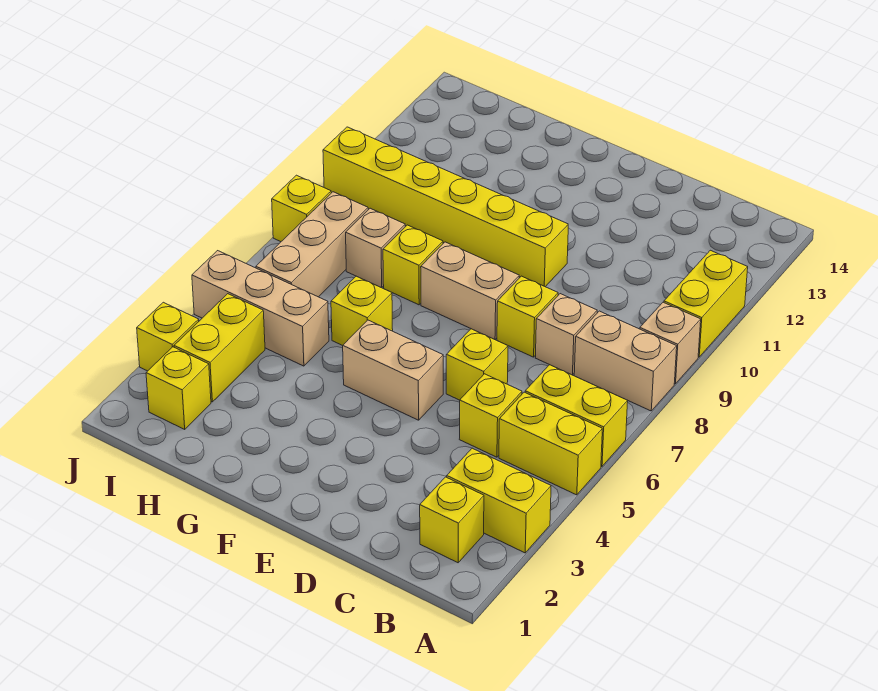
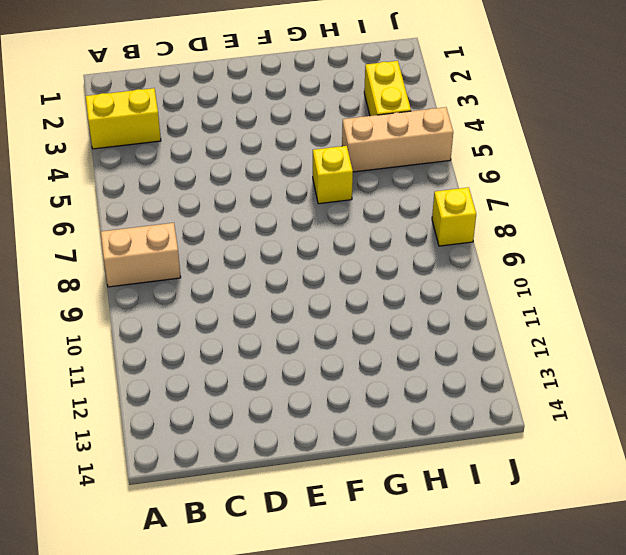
none -> yellow brick A5:B5 level 1
none -> yellow brick A6:B6 level 1
none -> tan brick A9 level 1

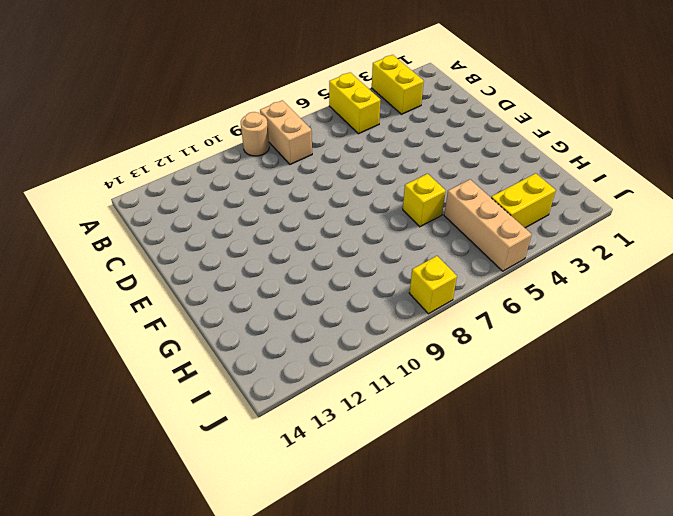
tan round brick A9 level 1 -> tan brick A9 level 1
none -> yellow brick A6:B6 level 1
none -> yellow brick A10:A11 level 1
none -> yellow brick B2 level 1

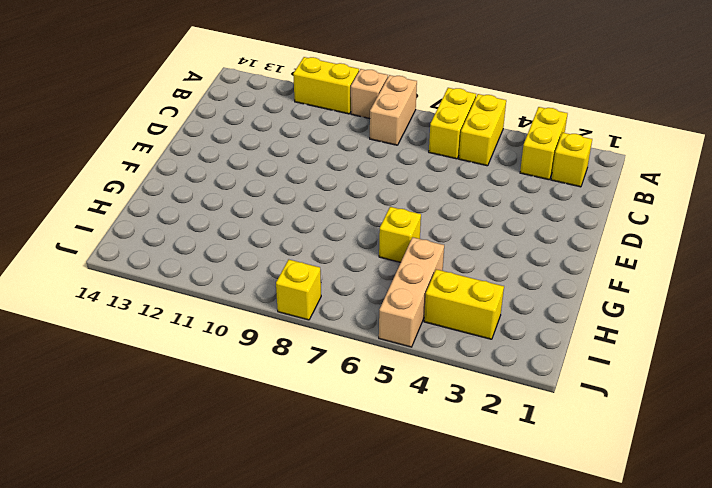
none -> yellow brick C5 level 1
none -> tan brick C8 level 1
none -> yellow brick D6 level 1

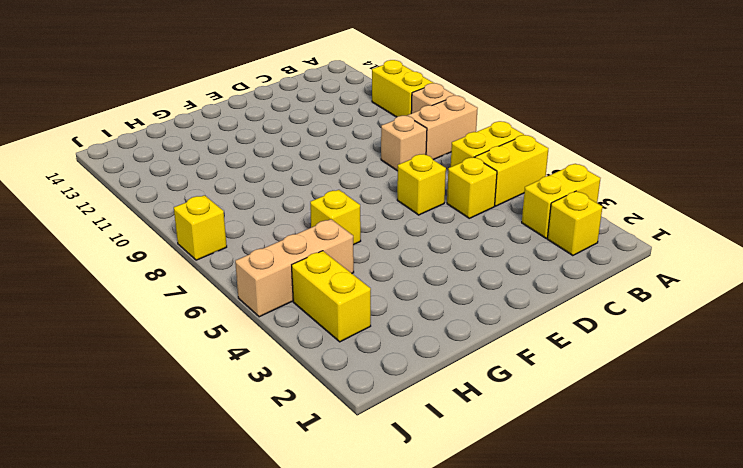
none -> yellow brick D8 level 1
none -> tan brick E5:F5 level 1
none -> tan brick E8:F8 level 1

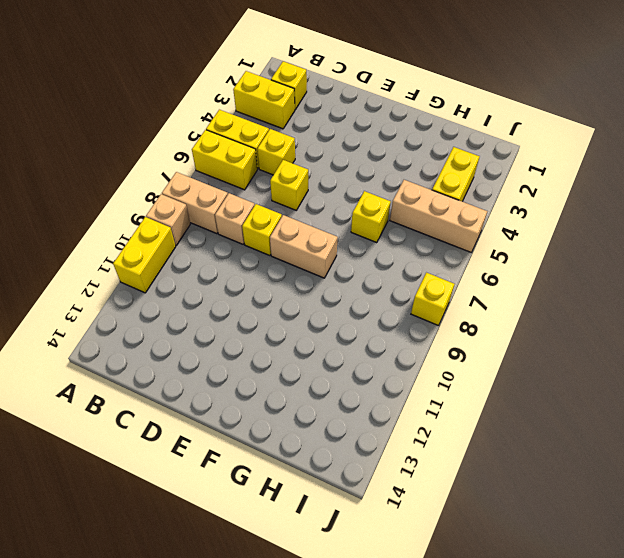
none -> tan brick E5:F5 level 1
none -> yellow brick E10:J10 level 1
none -> yellow brick G8 level 1

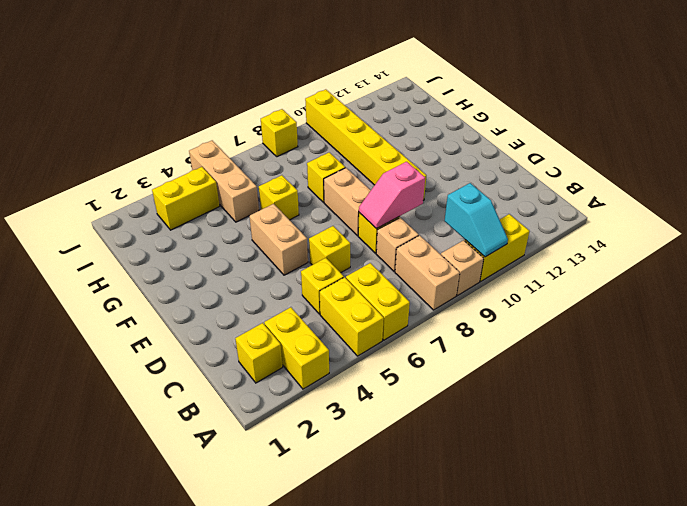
cyan slope A10:B10 level 2 top B -> none
pink slope D8:D9 level 2 top 9 -> none
none -> tan brick H8 level 1
none -> yellow brick I2 level 1
none -> tan brick I6:I8 level 1

